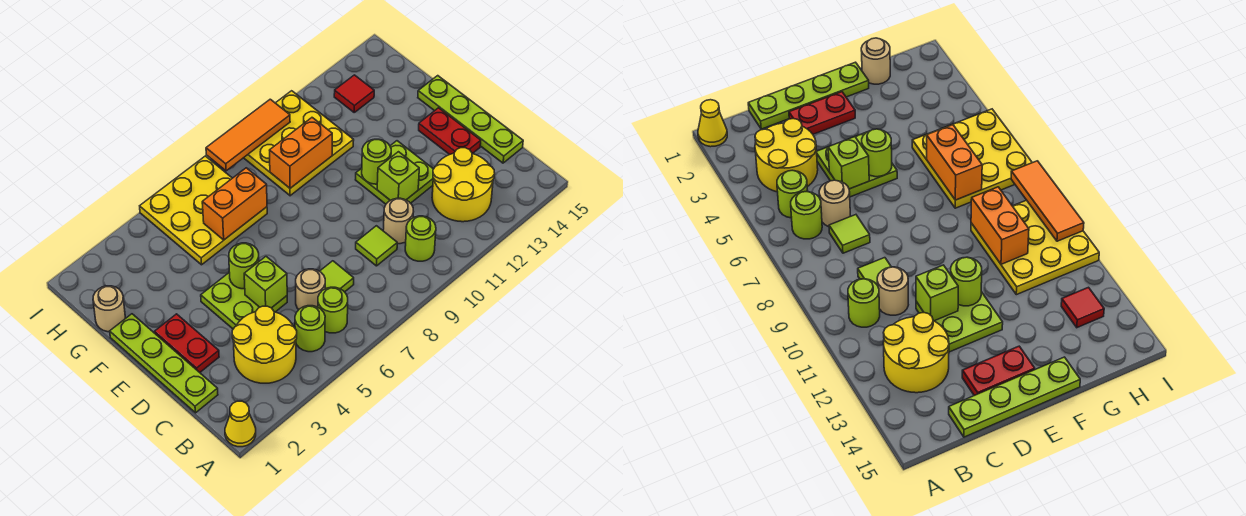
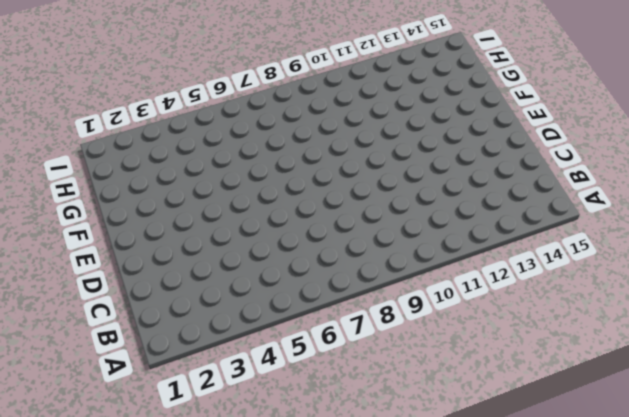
none -> yellow cone A1 level 1
none -> yellow round brick B3:C4 level 1
none -> lime round brick B5 level 1

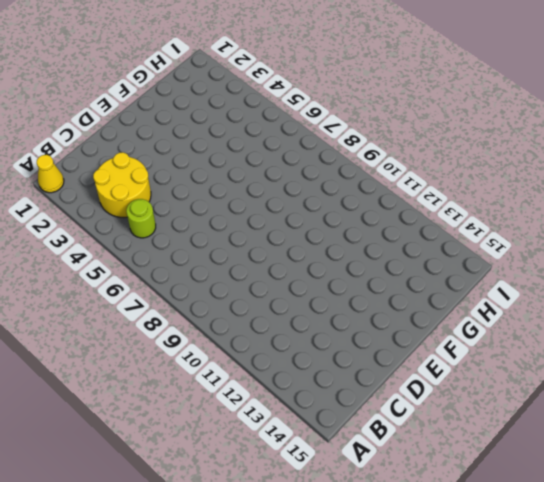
none -> lime round brick B6 level 1
none -> lime round brick B10 level 1
none -> yellow round brick B12:C13 level 1

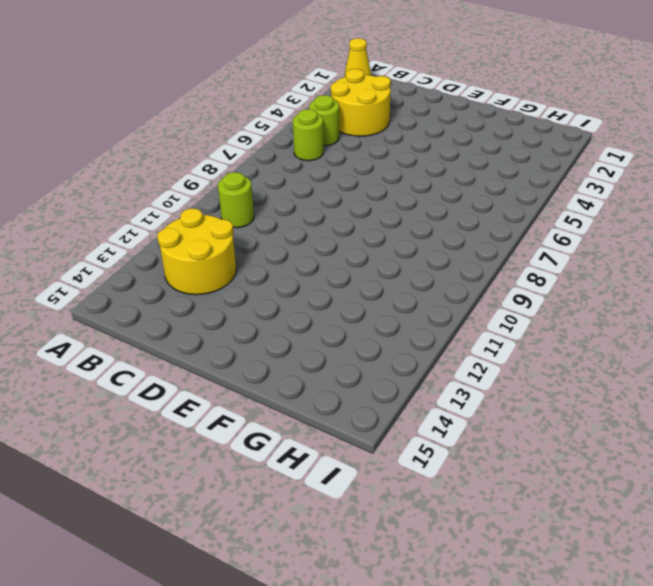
none -> lime plate C1:F1 level 1
none -> tan round brick C6 level 1
none -> lime tile C7 level 1

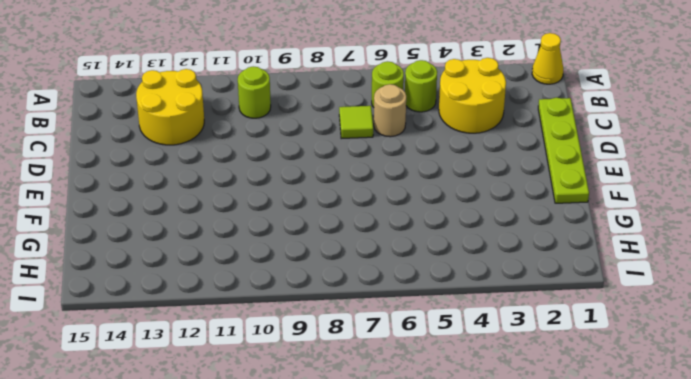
none -> lime tile C9 level 1
none -> tan round brick C10 level 1
none -> lime plate C15:F15 level 1

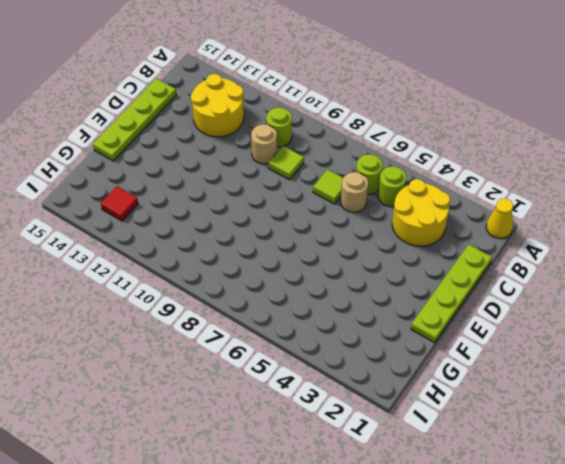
none -> red plate D2:E2 level 1
none -> lime plate D4:E5 level 1
none -> lime plate D11:E12 level 1

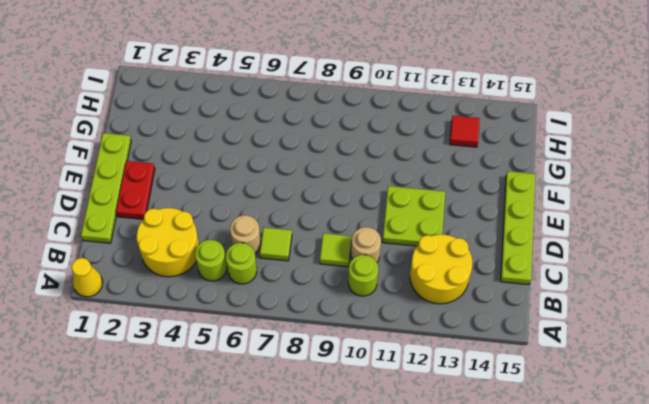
none -> lime plate D4:E5 level 1
none -> red plate D14:E14 level 1
none -> tan round brick G1 level 1

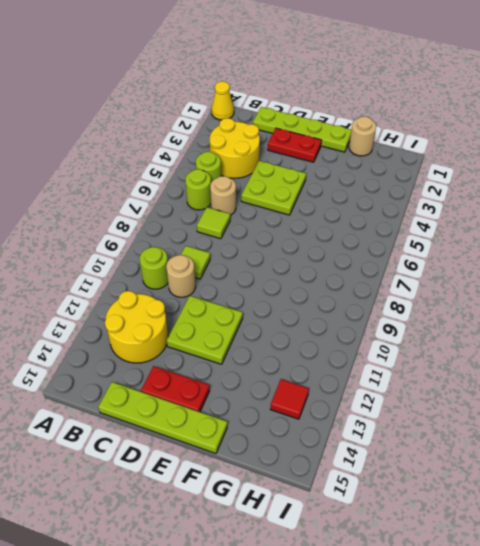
none -> yellow plate G5:I7 level 1
none -> yellow plate G9:I11 level 1
none -> lime brick D5 level 2

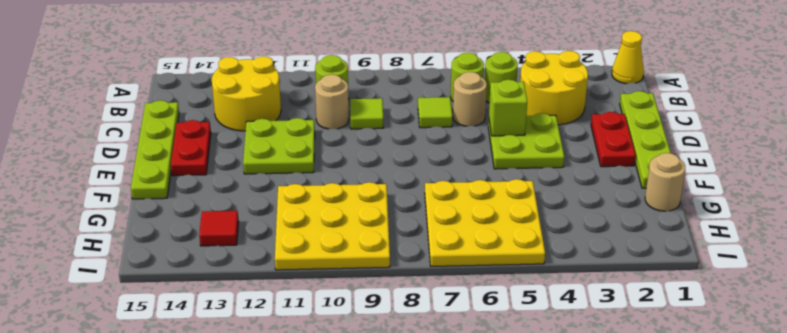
none -> lime brick D11 level 2
none -> lime round brick E5 level 2
none -> lime round brick E11 level 2

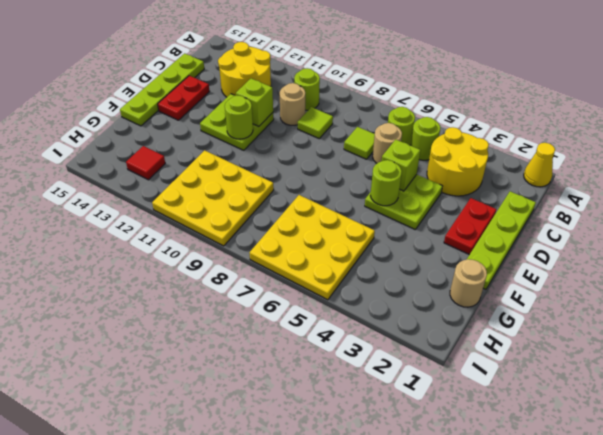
none -> orange brick G6:G7 level 2
none -> orange brick G9:G10 level 2
none -> orange tile I8:I10 level 2

